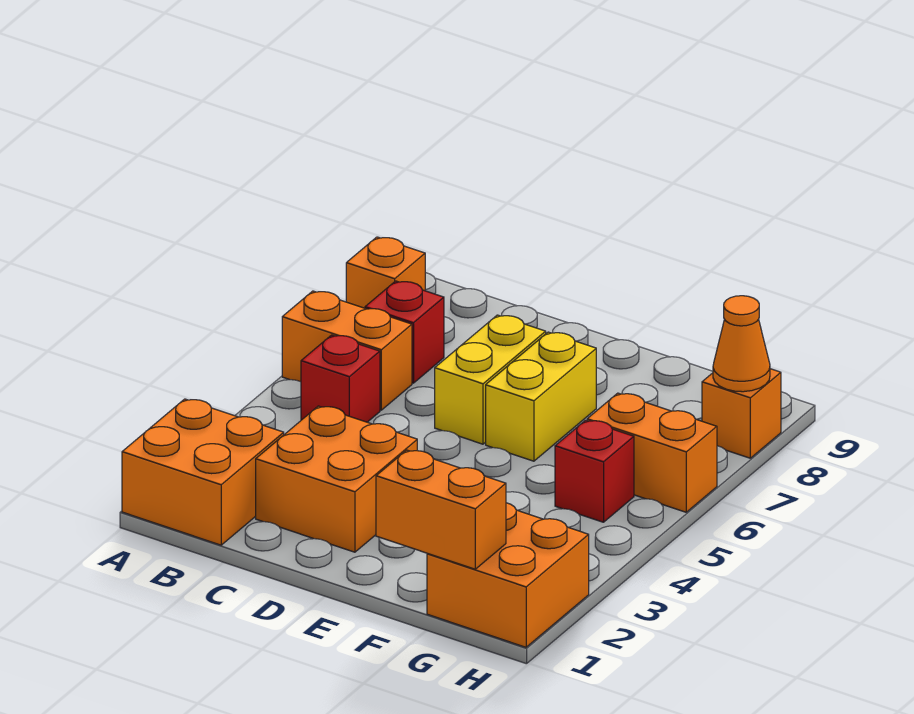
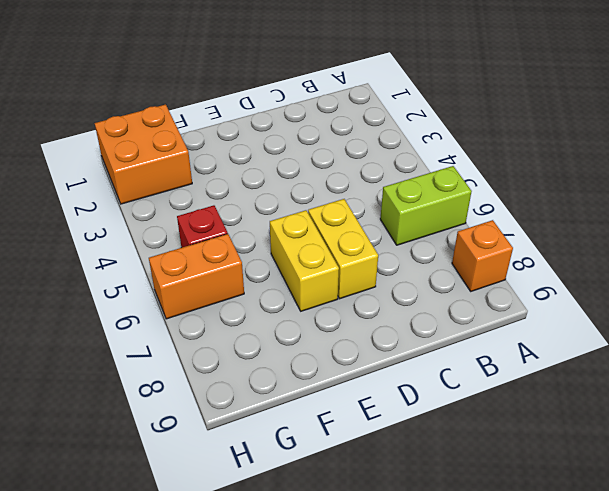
lime brick A6:B6 level 1 -> orange brick A6:B6 level 1
none -> orange brick A1:B2 level 1
none -> red brick B5 level 1
none -> red brick B7 level 1

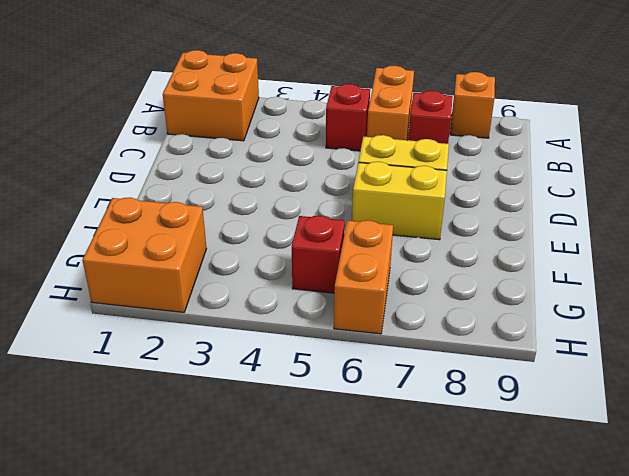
none -> orange brick C2:D3 level 1
none -> orange brick H8 level 1
none -> orange brick F1:G1 level 2

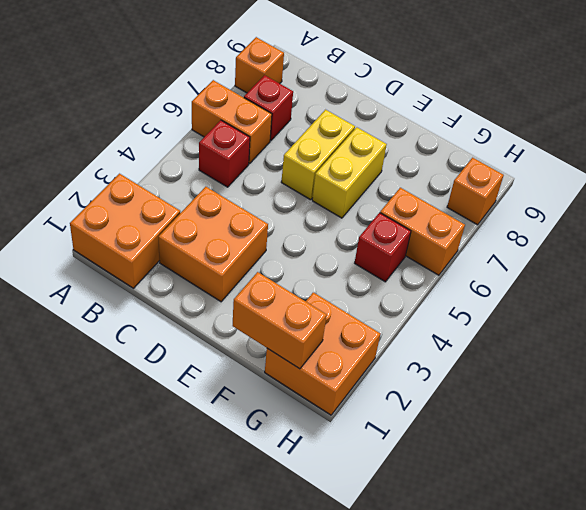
none -> orange cone H8 level 2

